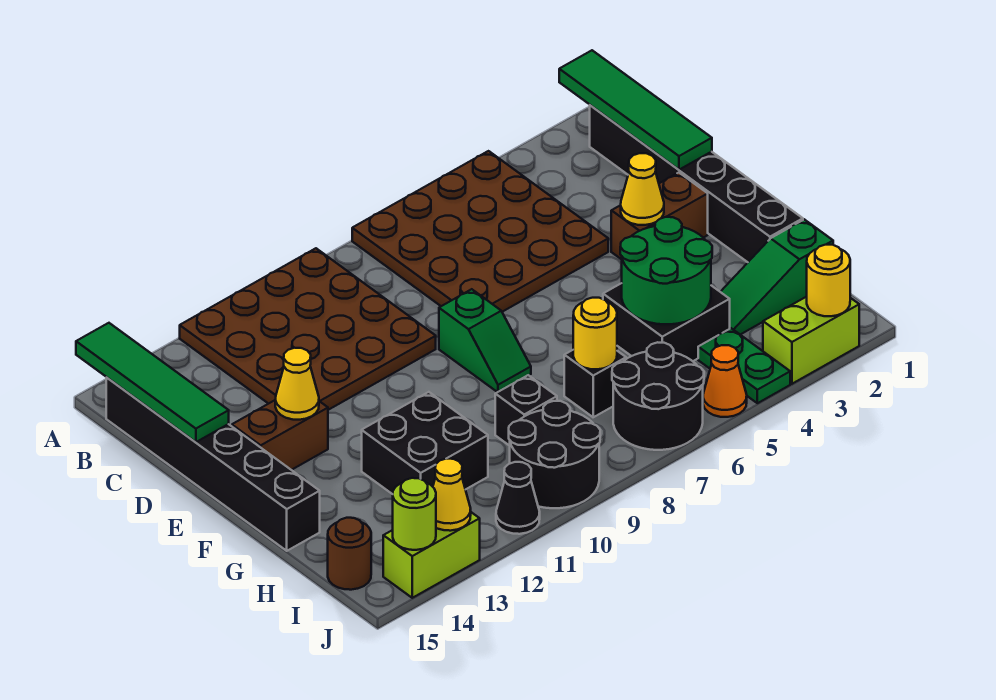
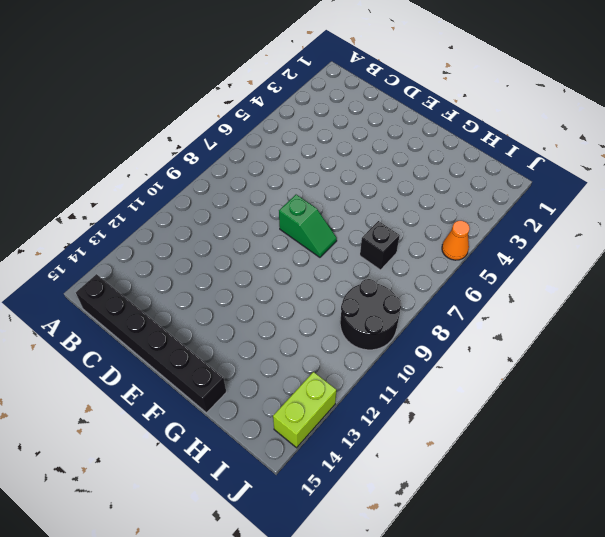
none -> brown plate A4:D7 level 1
none -> brown plate A9:D12 level 1
none -> black brick B1:G1 level 1

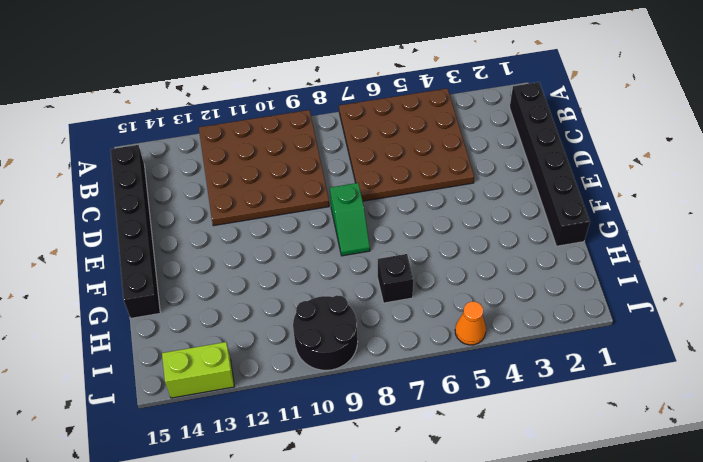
none -> brown brick E2:E3 level 1
none -> brown brick E13:E14 level 1
none -> black brick G4:H5 level 1

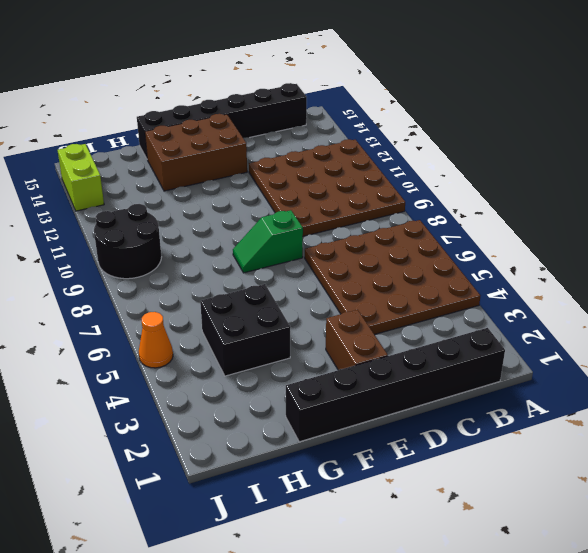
brown brick E13:G14 level 1 -> brown brick E13:E14 level 1
none -> black brick G11:H12 level 1
none -> green slope H1:H3 level 1 top 1
none -> black brick H7 level 1

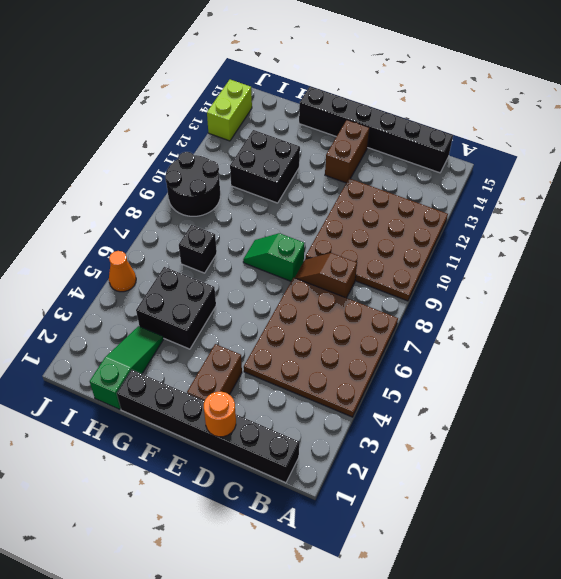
brown slope C8:D8 level 1 top C -> none
orange round brick D1 level 2 -> green tile A1:D1 level 2
none -> black brick H9 level 1
none -> green plate I4:J4 level 1
none -> black round brick I6:J7 level 1

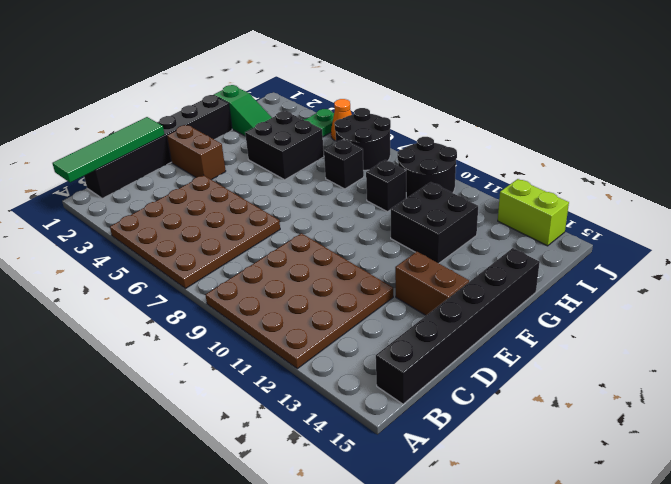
none -> green slope E8:F8 level 1 top E
none -> brown round brick I15 level 1
none -> lime brick J2:J3 level 1

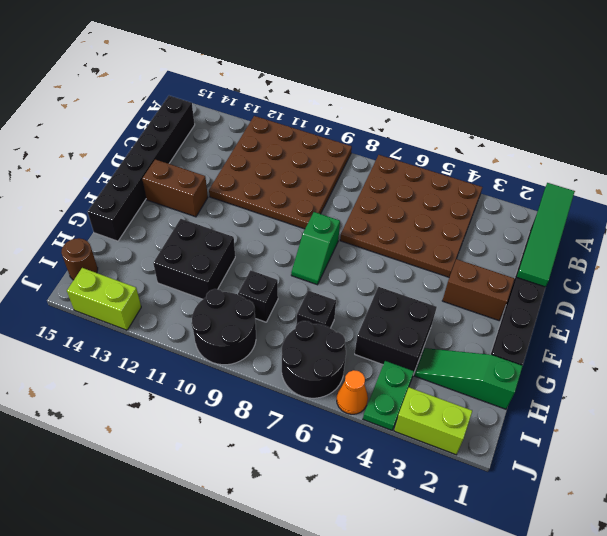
none -> black cone J11 level 1
none -> green tile A15:D15 level 2
none -> yellow cone E3 level 2

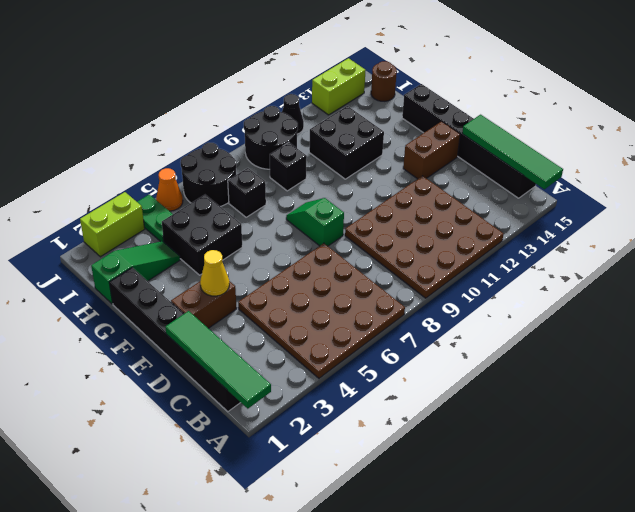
none -> yellow cone E13 level 2
none -> green round brick G4:H5 level 2
none -> yellow round brick H7 level 2

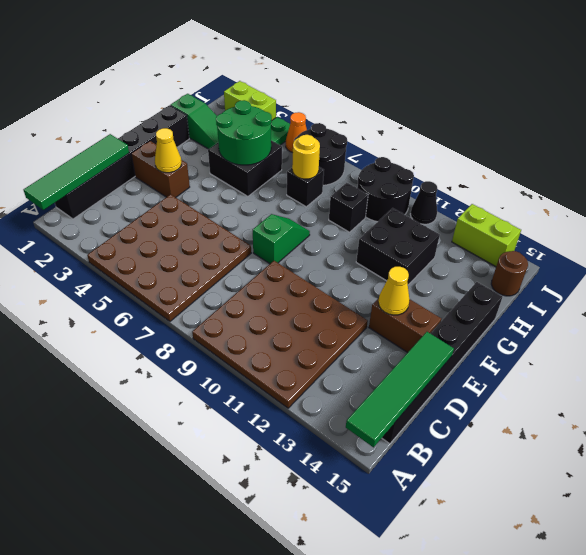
none -> yellow round brick J2 level 2
none -> yellow cone J13 level 2
none -> lime round brick J14 level 2

